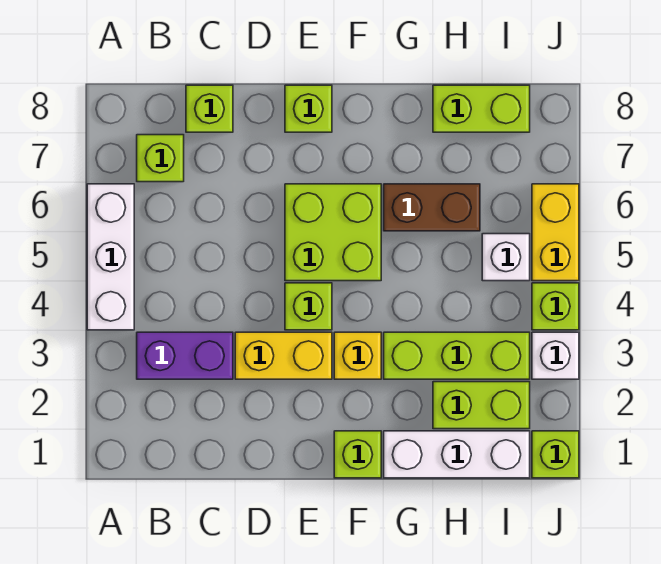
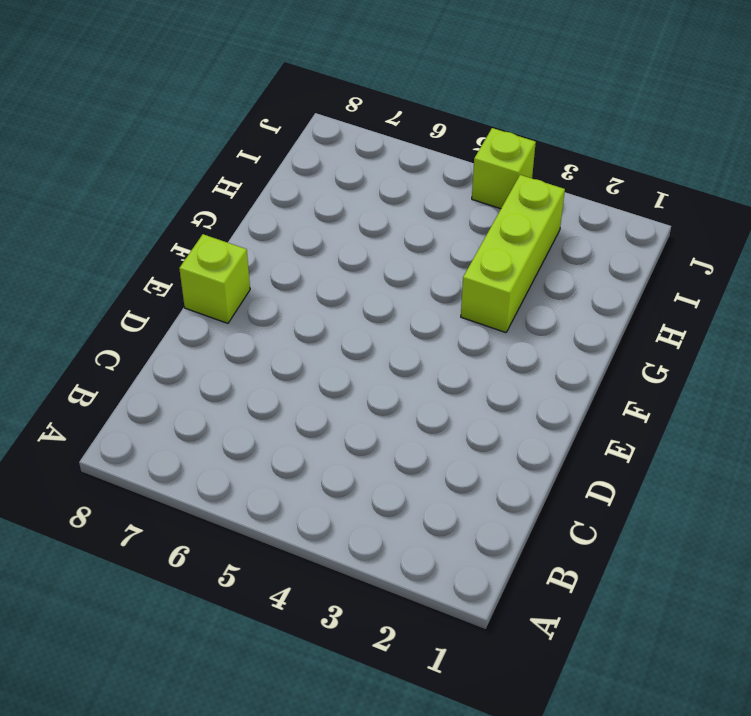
none -> white brick A4:A6 level 1
none -> purple brick B3:C3 level 1
none -> lime brick B7 level 1

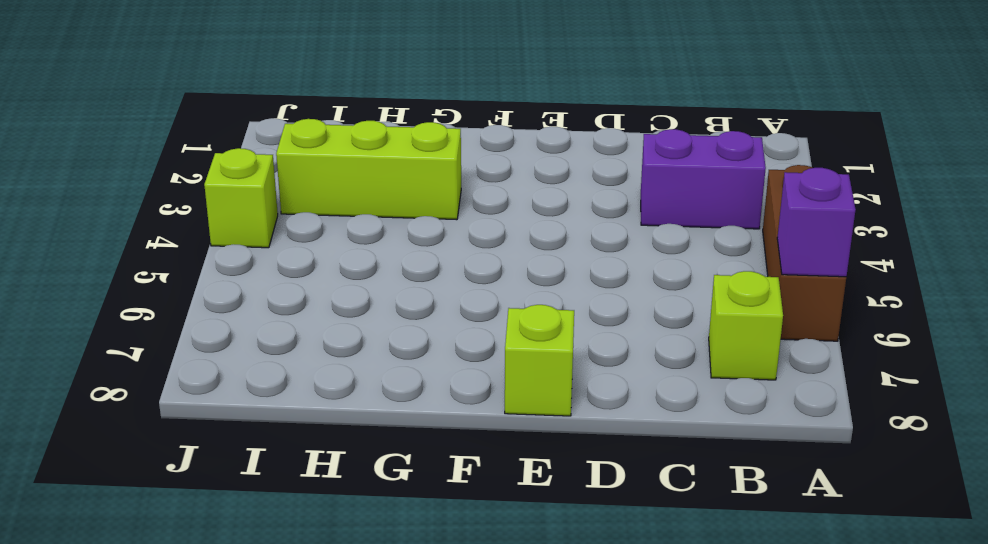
brown brick A4:A6 level 1 -> white brick A4:A6 level 1
purple brick A6 level 2 -> none
none -> lime brick C8 level 1
none -> yellow brick D3:E3 level 1
none -> lime brick E4 level 1

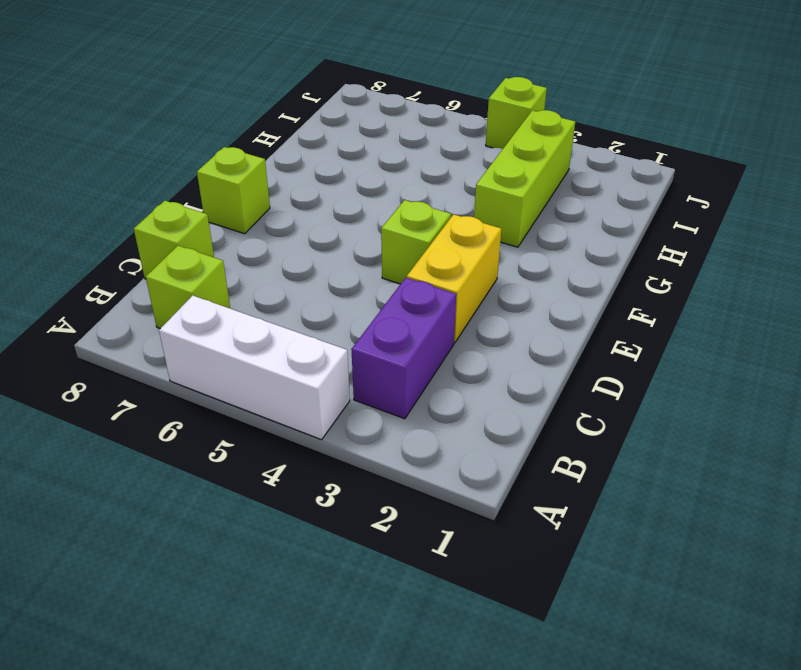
none -> lime brick E5:F6 level 1
none -> lime brick F1 level 1
none -> yellow brick F3 level 1

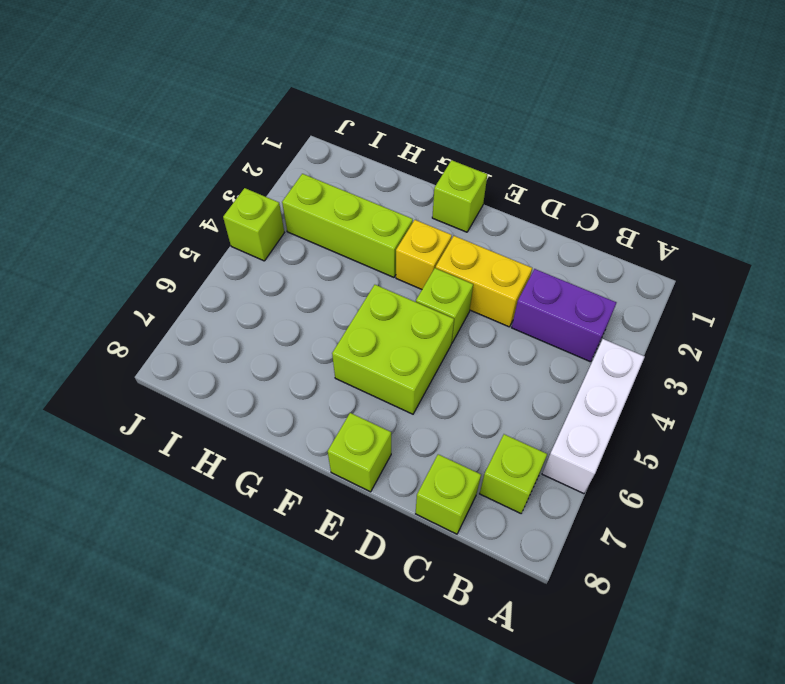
none -> white brick G1:I1 level 1
none -> brown brick G6:H6 level 1
none -> lime brick H2:I2 level 1

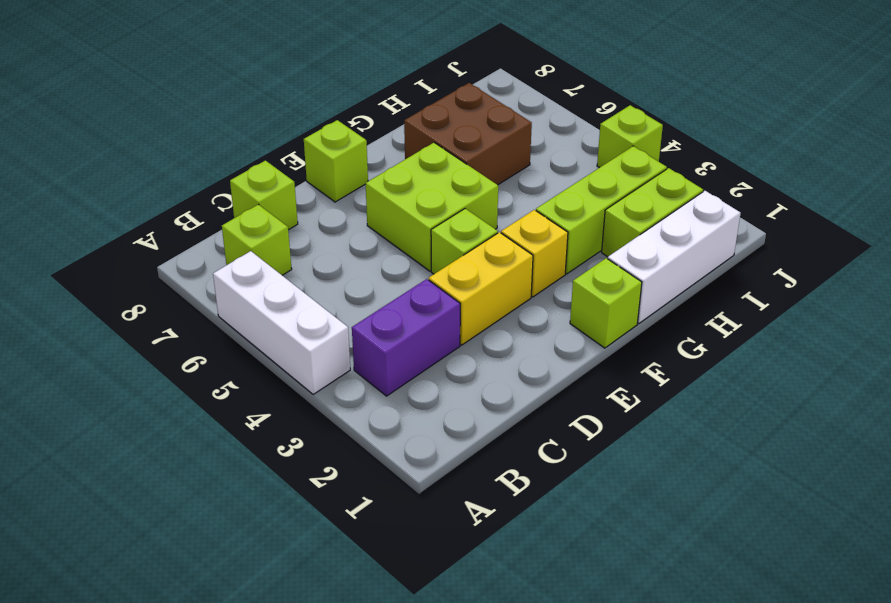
brown brick G6:H7 level 1 -> brown brick G6:H6 level 1
none -> lime brick H8:I8 level 1
none -> white brick I5 level 1
none -> lime brick J1 level 1

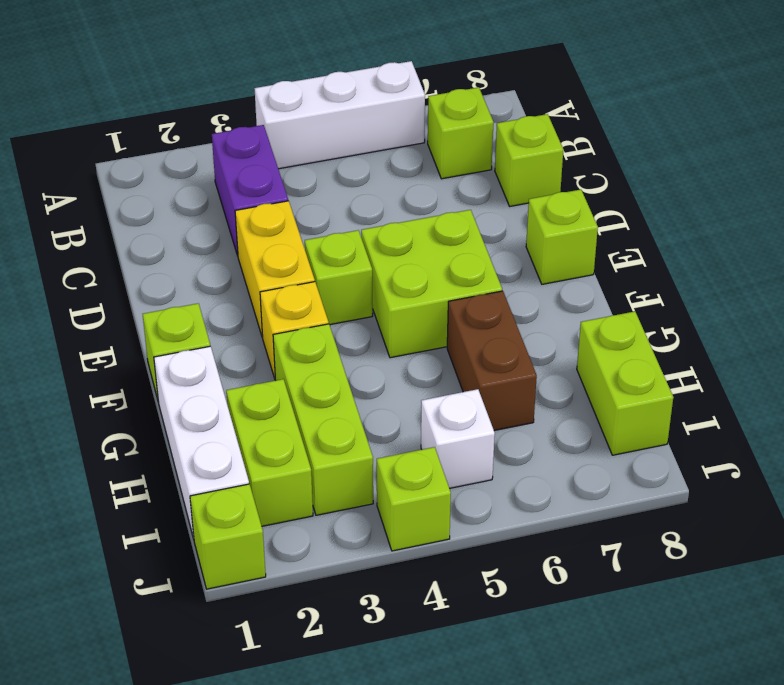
none -> white brick J3 level 1
none -> yellow brick J5:J6 level 1

